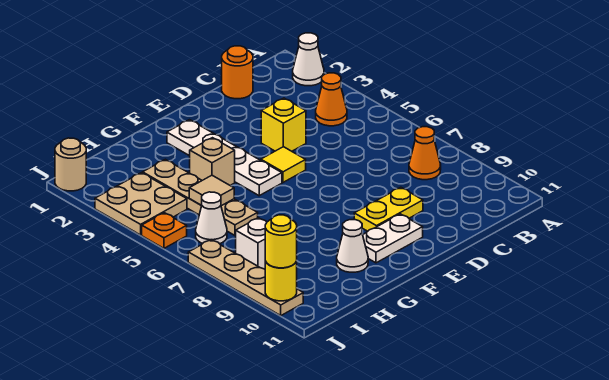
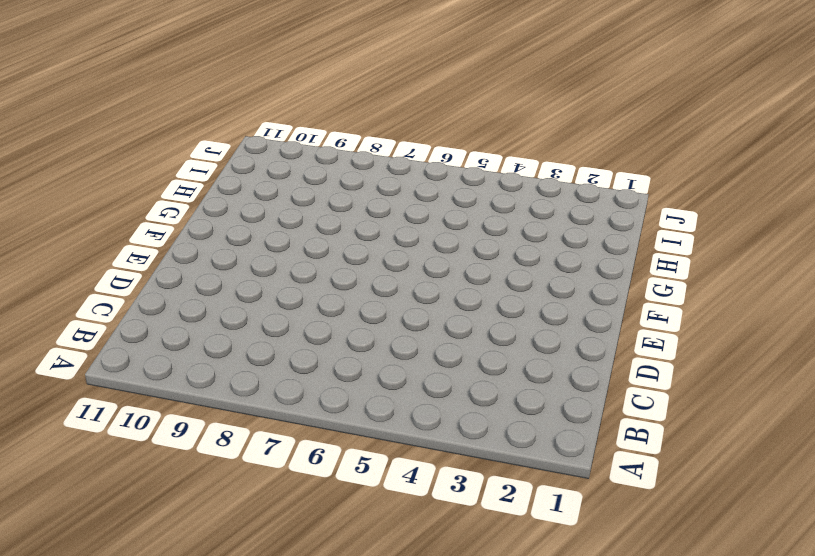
none -> white cone A2 level 1
none -> orange cone B4 level 1
none -> orange cone B8 level 1

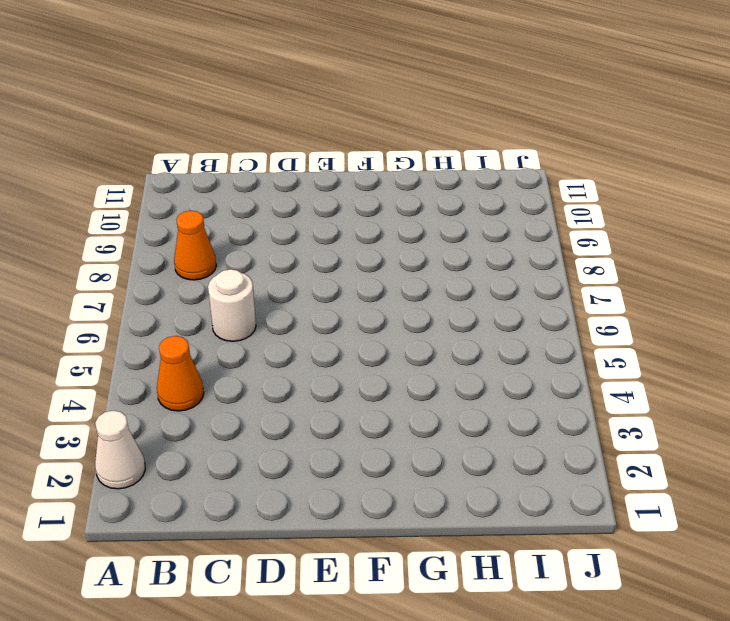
white round brick C6 level 1 -> none
none -> orange round brick C1 level 1
none -> yellow brick D4 level 1
none -> yellow plate D9:E9 level 1

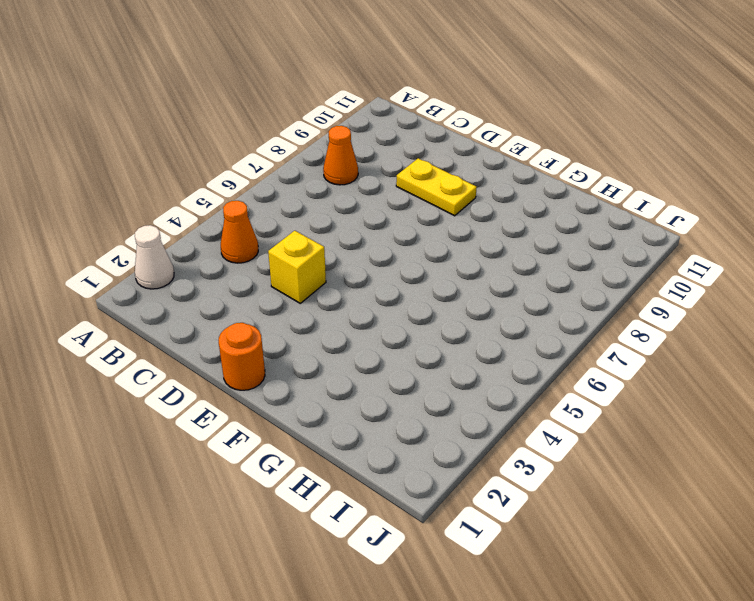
orange round brick E1 level 1 -> orange round brick C1 level 1
none -> yellow tile E5 level 1
none -> white plate E10:F10 level 1
none -> white plate F2:F5 level 1

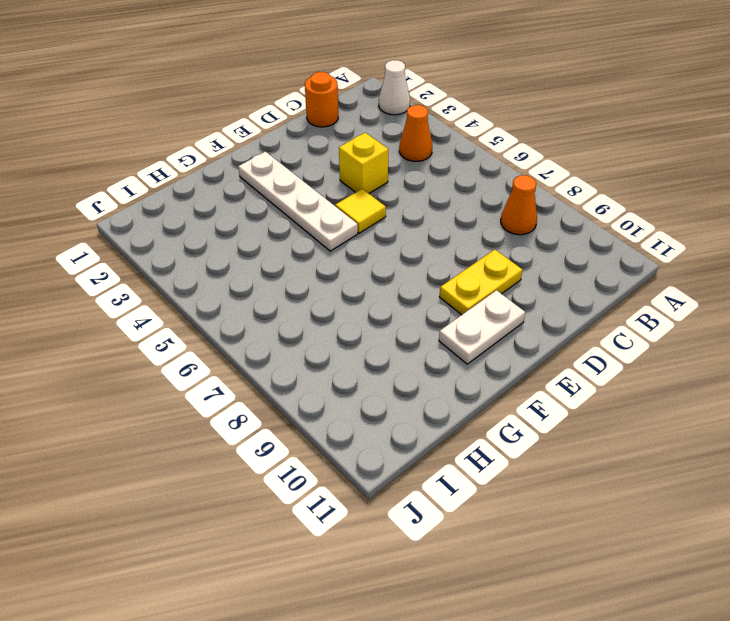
none -> tan brick G4 level 1
none -> white cone G10 level 1
none -> tan plate H3:H6 level 1

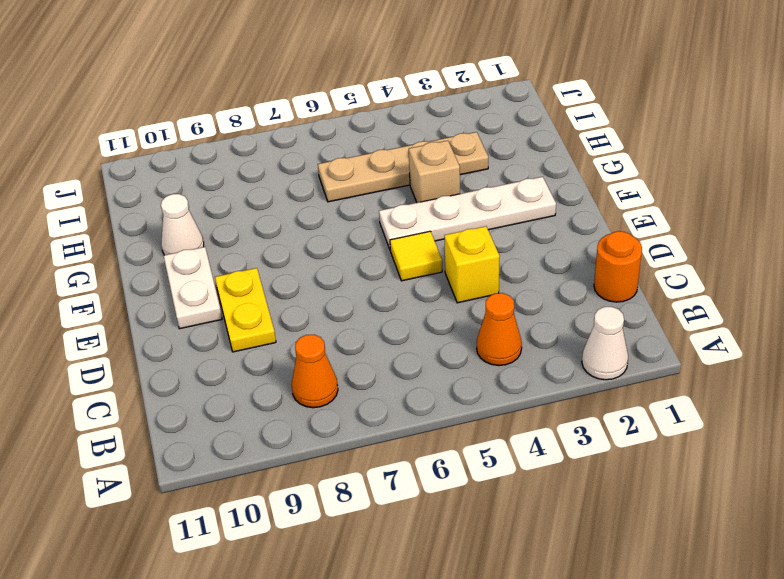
none -> tan plate I3:J4 level 1
none -> white cone I6 level 1
none -> white brick I8 level 1

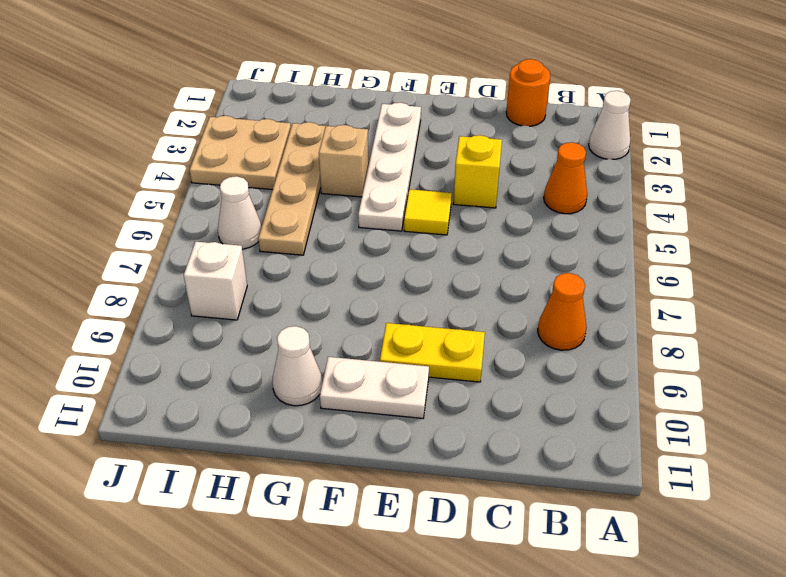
none -> tan round brick J1 level 1
none -> orange plate J5 level 1
none -> tan plate J7:J10 level 1

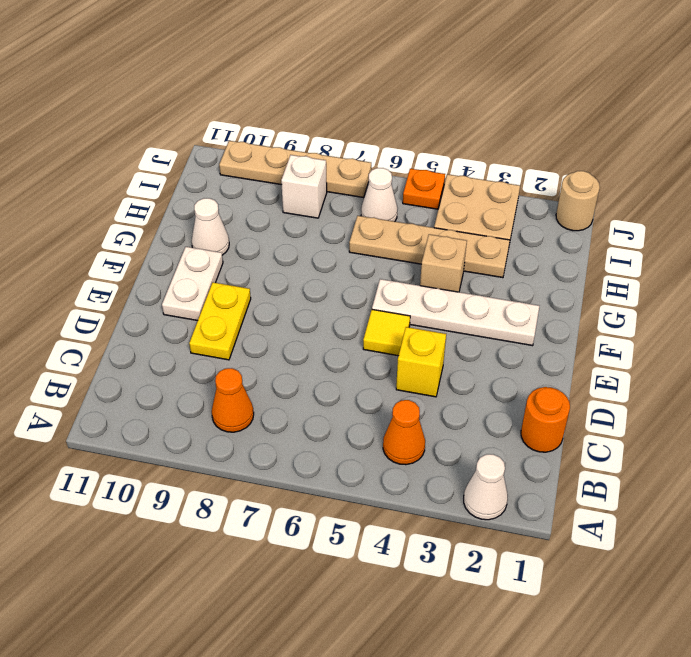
none -> tan tile H5 level 2
none -> yellow round brick J10 level 2
none -> yellow round brick J10 level 3

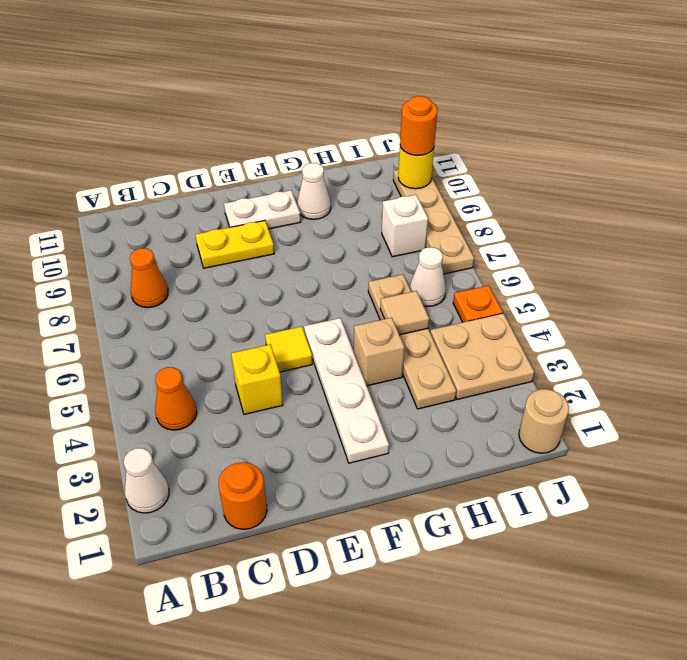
orange round brick J10 level 3 -> yellow round brick J10 level 3

